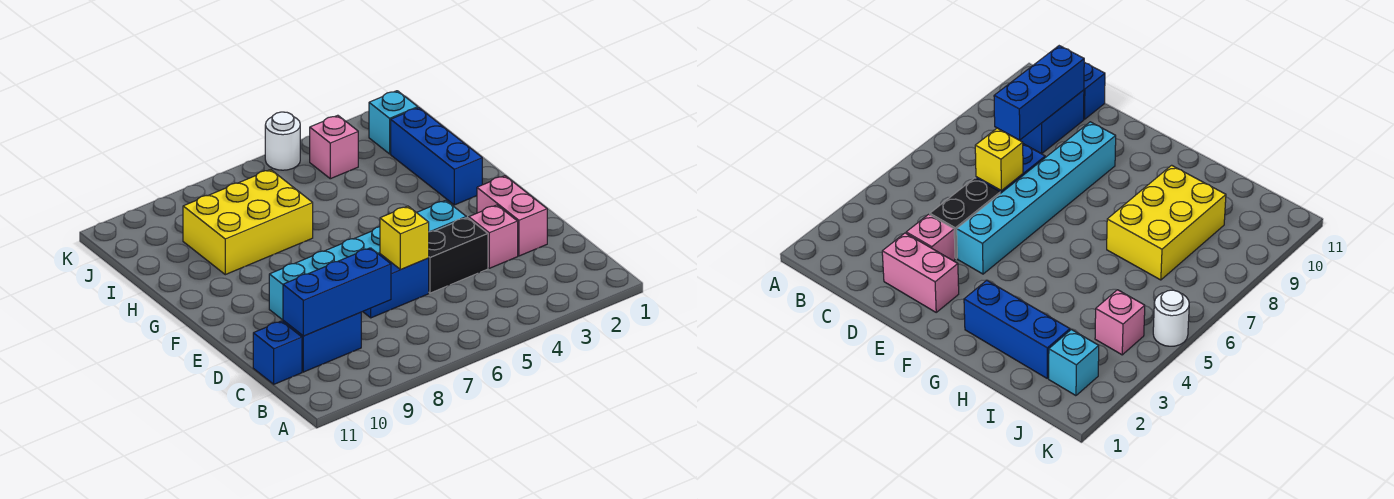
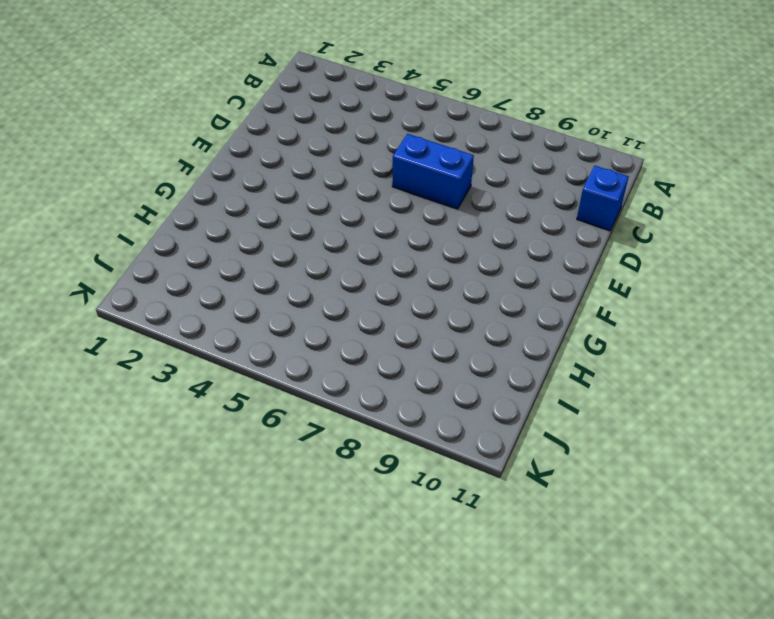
none -> blue brick C9:C10 level 1
none -> pink brick D2:E2 level 1
none -> pink brick D3 level 1

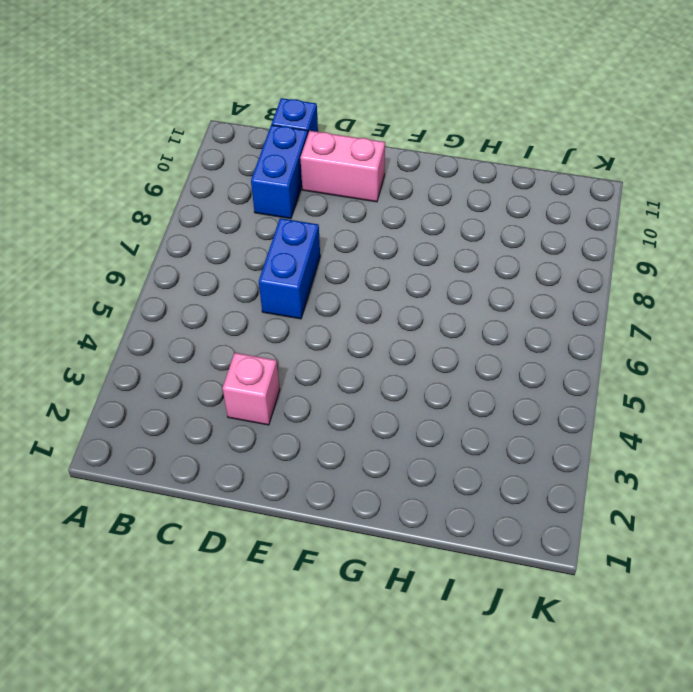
pink brick D10:E10 level 1 -> pink brick D2:E2 level 1
none -> black brick D4:D5 level 1
none -> cyan brick E4:E9 level 1
none -> blue brick G2:I2 level 1

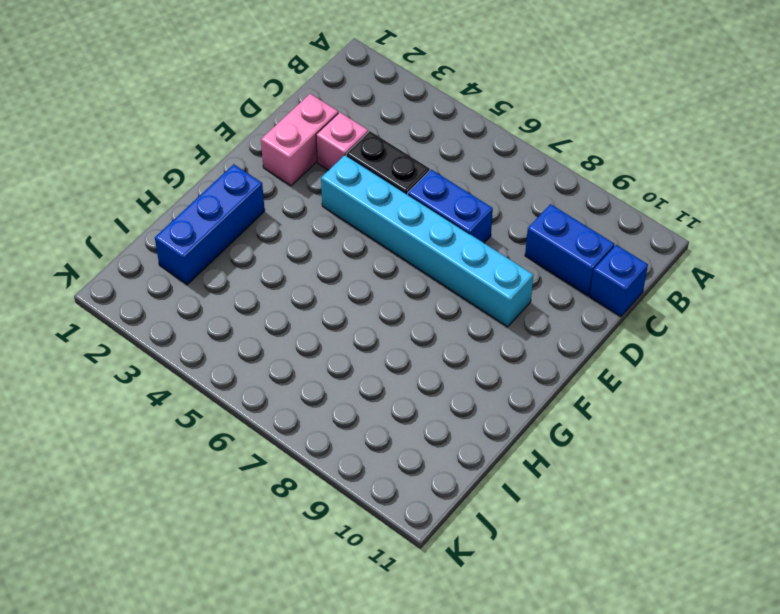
none -> yellow brick H7:I9 level 1
none -> cyan brick J2 level 1
none -> pink brick J4 level 1

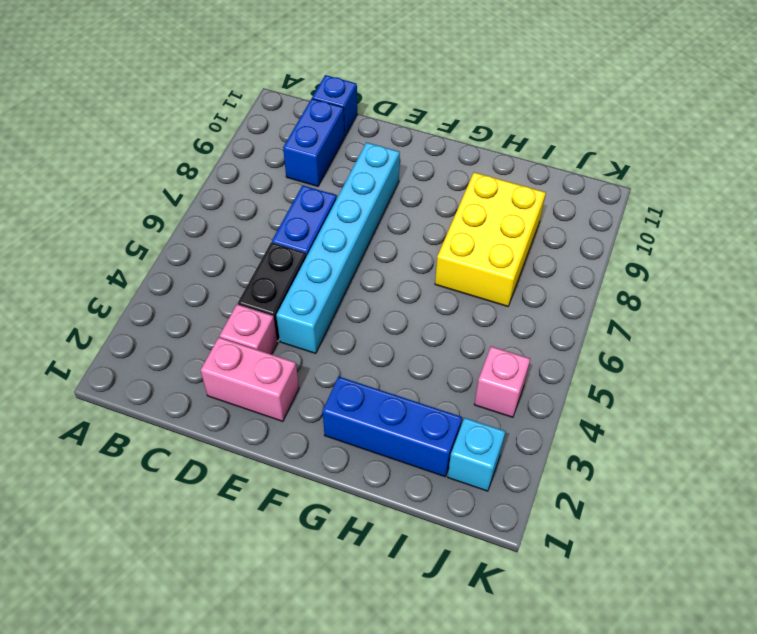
none -> white round brick K5 level 1
none -> blue brick C8:C10 level 2
none -> yellow brick D6 level 2

